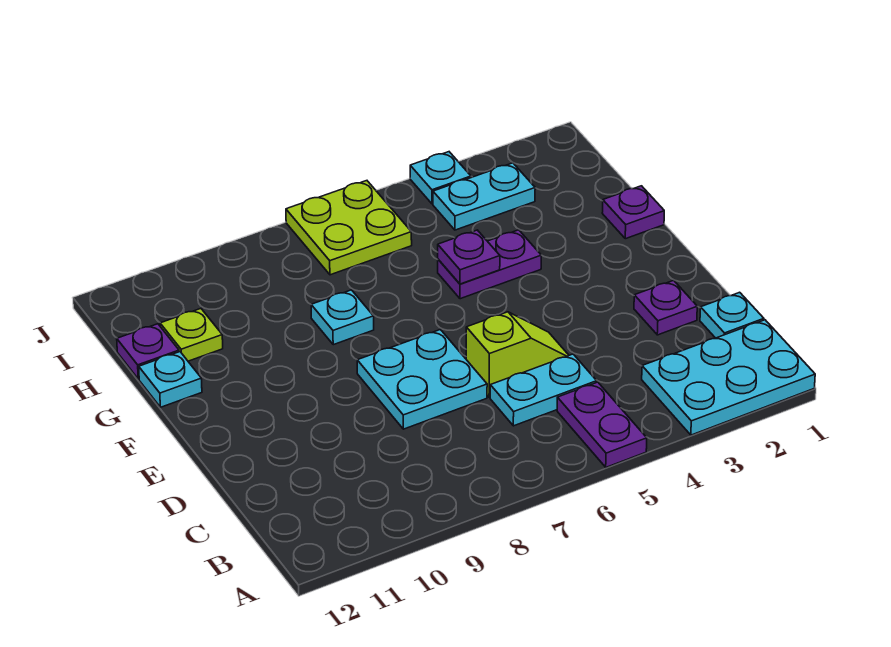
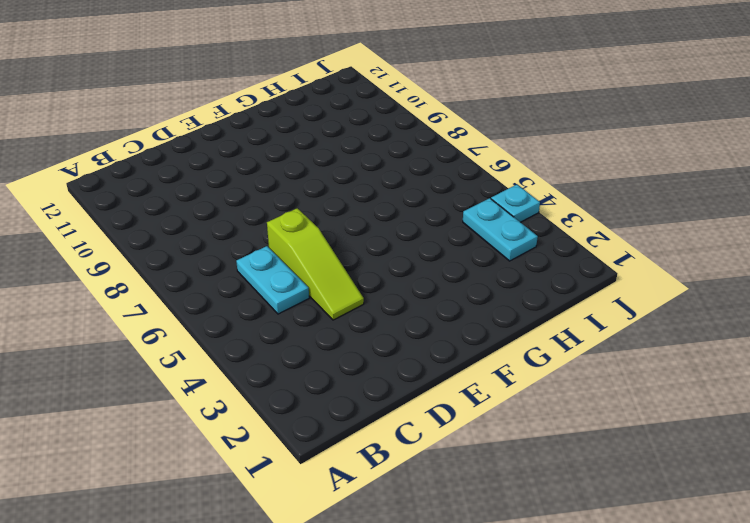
lime slope D4:D6 level 1 top 6 -> lime slope D5:D6 level 1 top 6
none -> cyan plate A1:B3 level 1
none -> purple plate A5:B5 level 1
none -> cyan plate C1 level 1

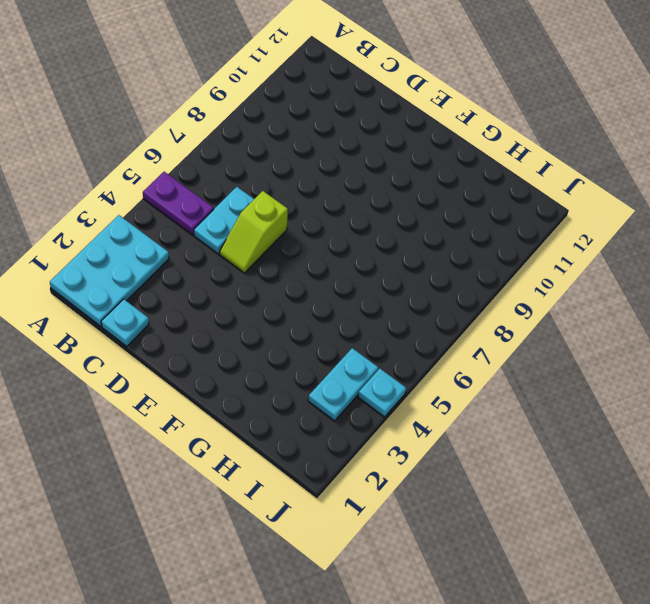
none -> purple plate D2 level 1
none -> cyan plate D7:E8 level 1
none -> purple plate G1 level 1

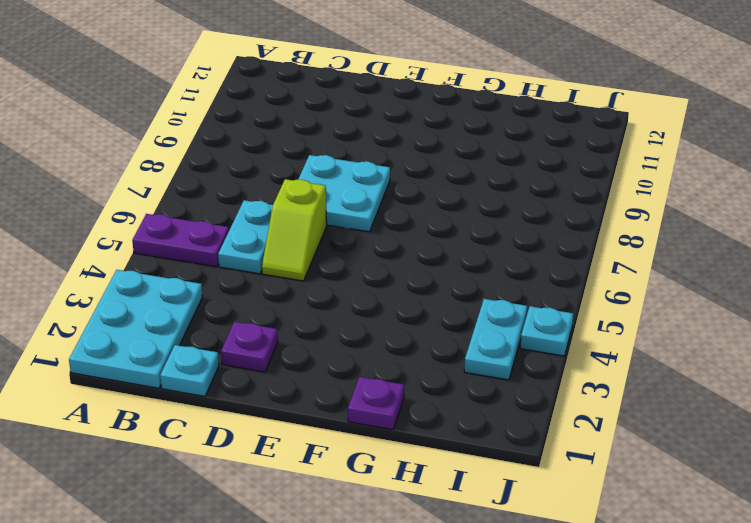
none -> purple plate G4:G5 level 1
none -> cyan plate G8 level 1
none -> cyan plate G12 level 1

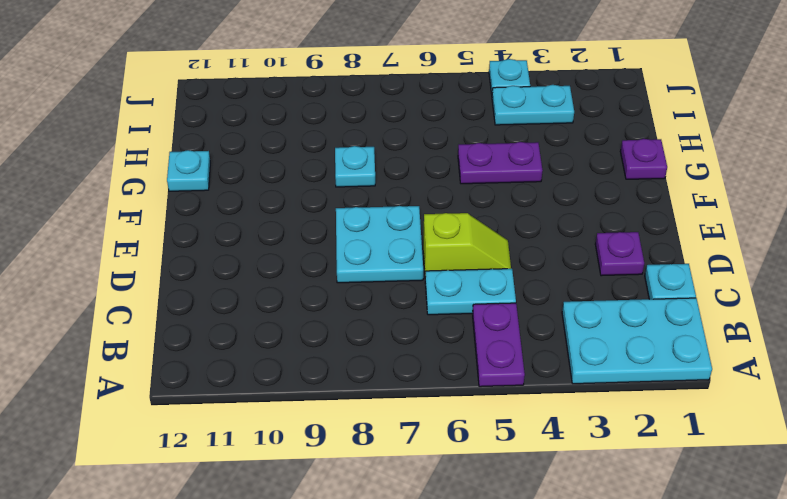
none -> lime plate H11 level 1
none -> purple plate H12 level 1
none -> lime plate I6:J7 level 1

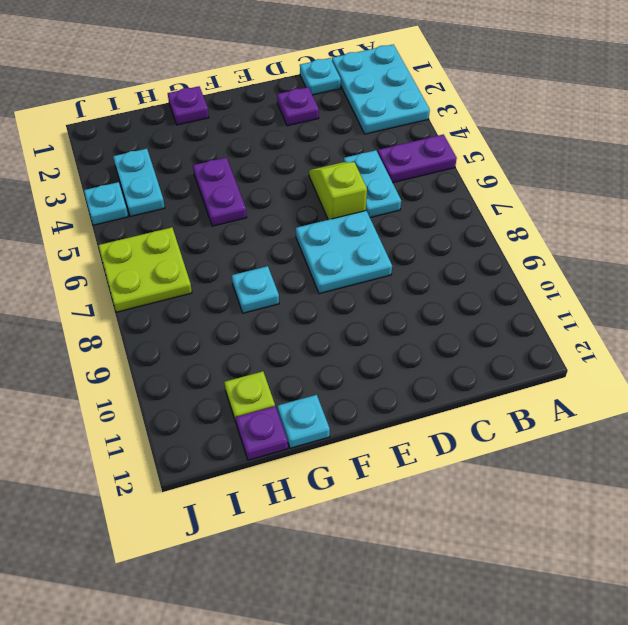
none -> purple plate G5 level 2

